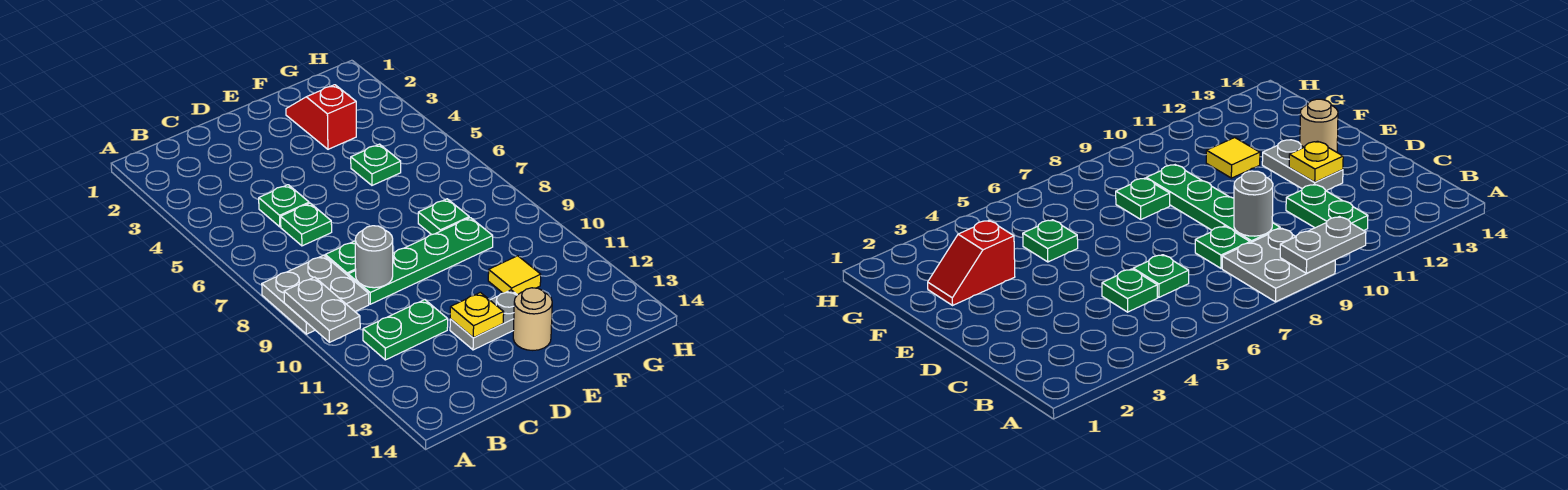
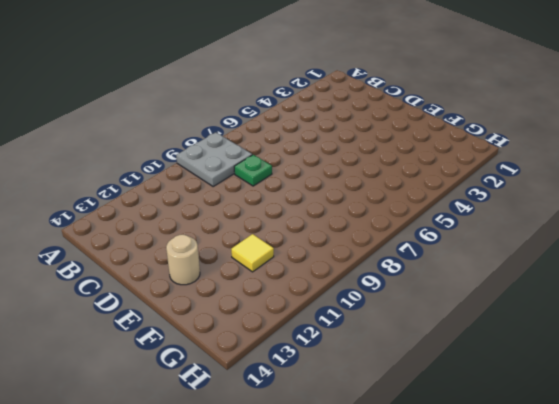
none -> green plate B11:C11 level 1
none -> green plate C5 level 1
none -> green plate C6 level 1

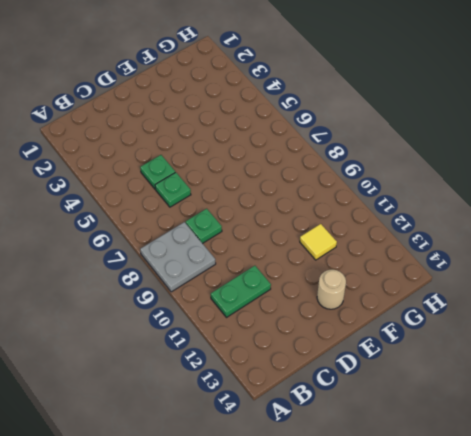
none -> green plate C9:F9 level 1
none -> grey plate D12:E12 level 1
none -> red slope F2:F3 level 1 top 3

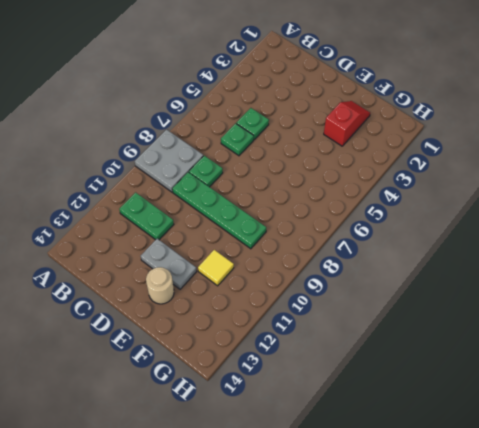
none -> green plate F5 level 1
none -> green plate F8 level 1
none -> grey plate A9:A10 level 2

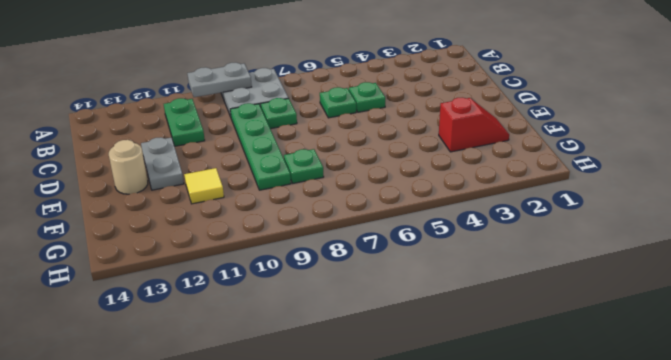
none -> green plate F5 level 1
none -> grey round brick C9 level 2
none -> yellow plate D12 level 2

